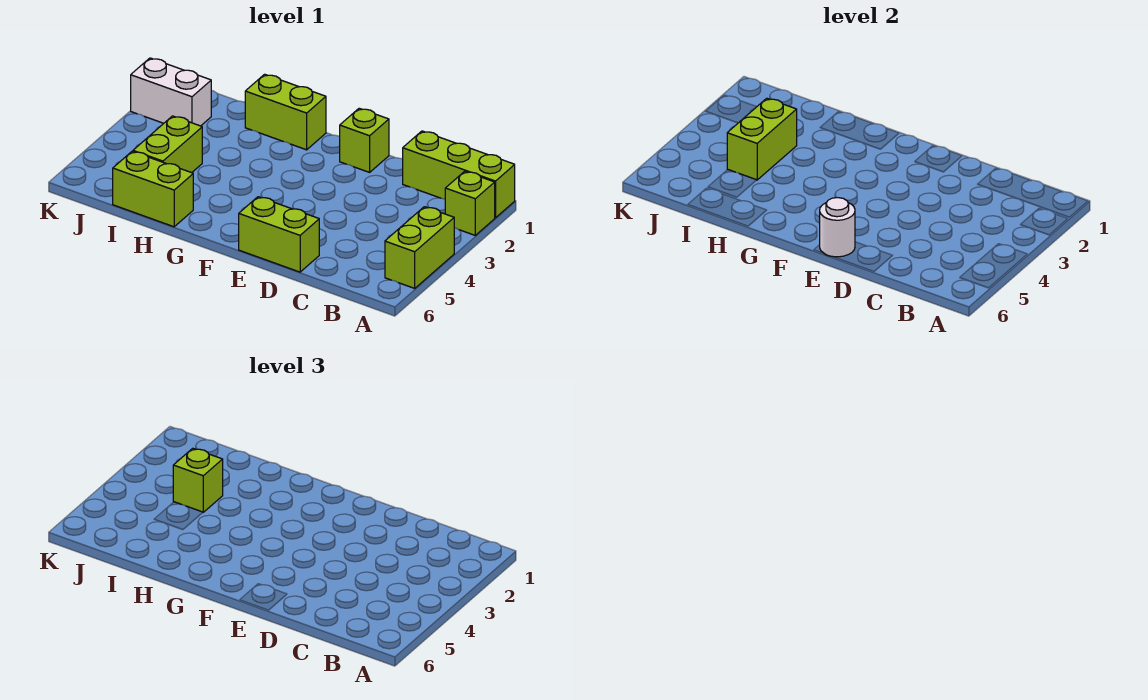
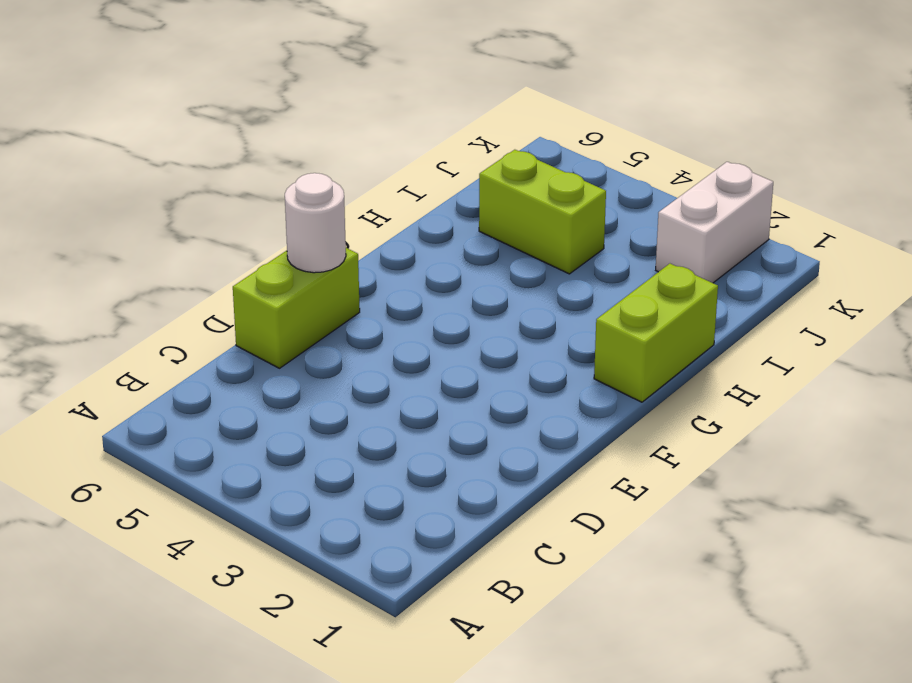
none -> lime brick A1:C1 level 1
none -> lime brick A2 level 1
none -> lime brick A4:A5 level 1

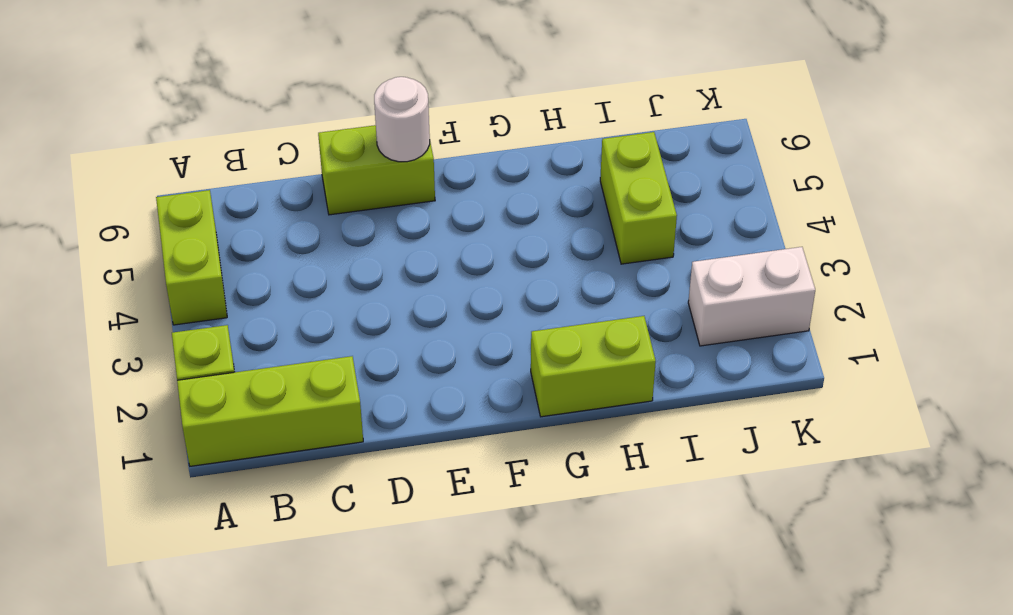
none -> lime brick E1 level 1
none -> lime brick H6:I6 level 1
none -> lime brick I3:I4 level 2

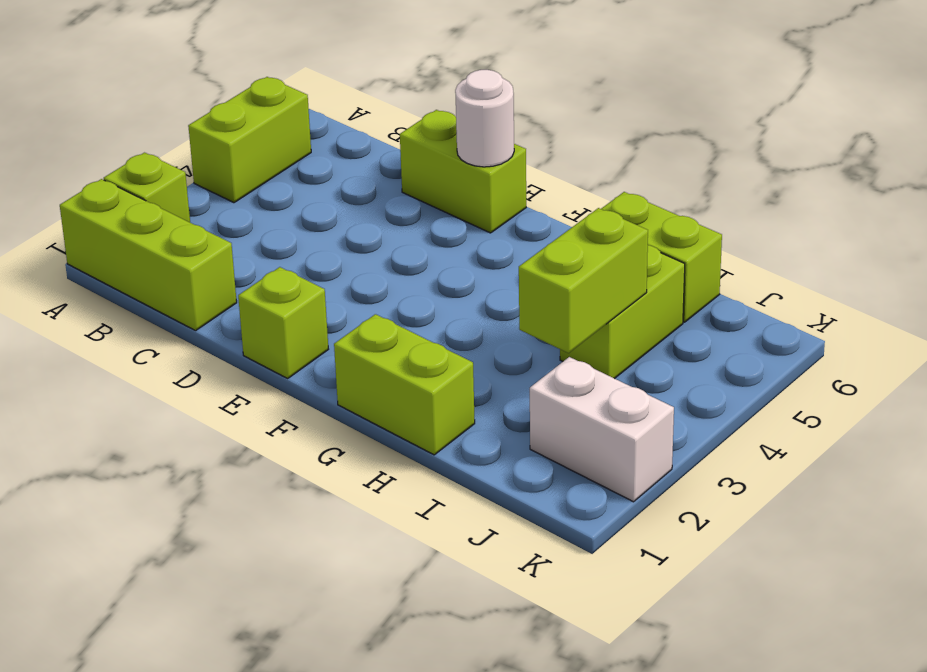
none -> lime brick I3 level 3

